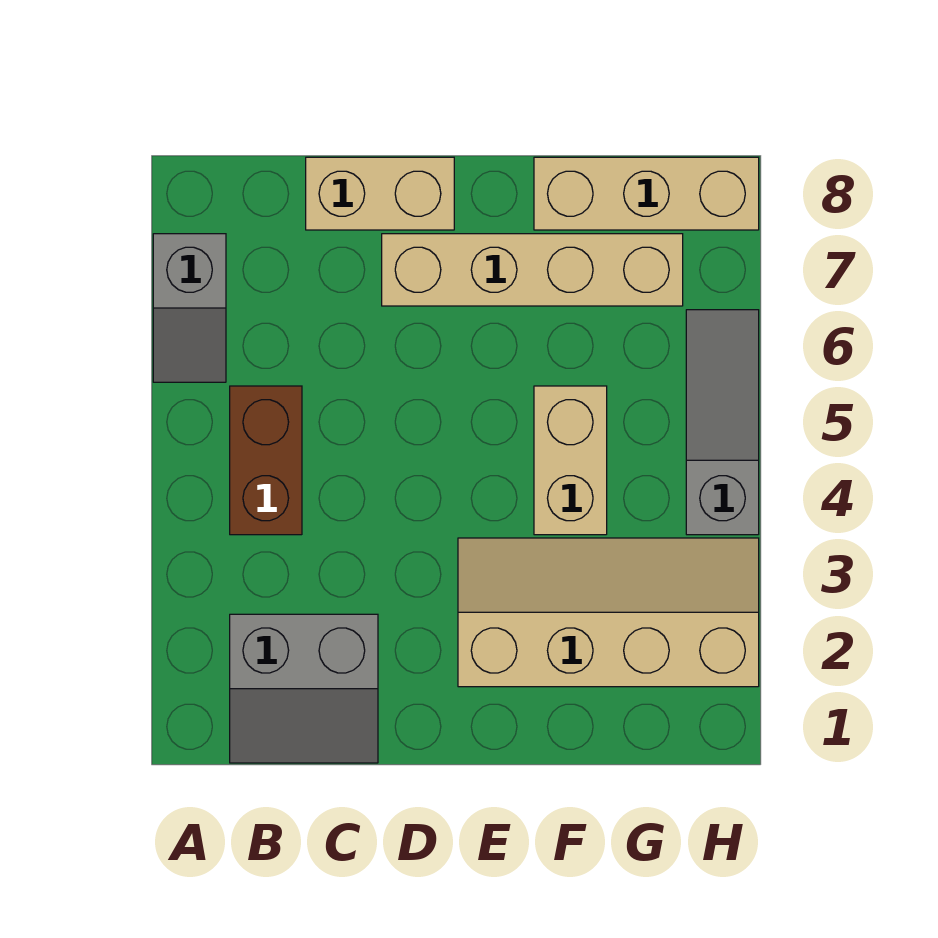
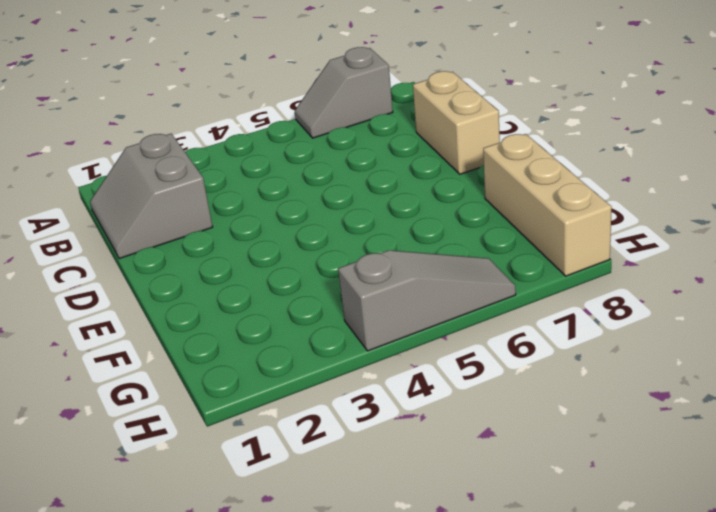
none -> brown brick B4:B5 level 1
none -> tan brick D7:G7 level 1

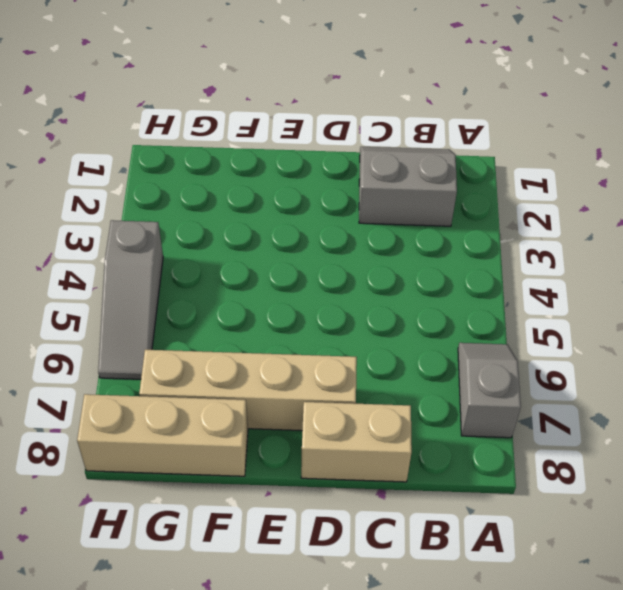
none -> brown brick B4:B5 level 1
none -> tan slope E2:H3 level 1 top 2

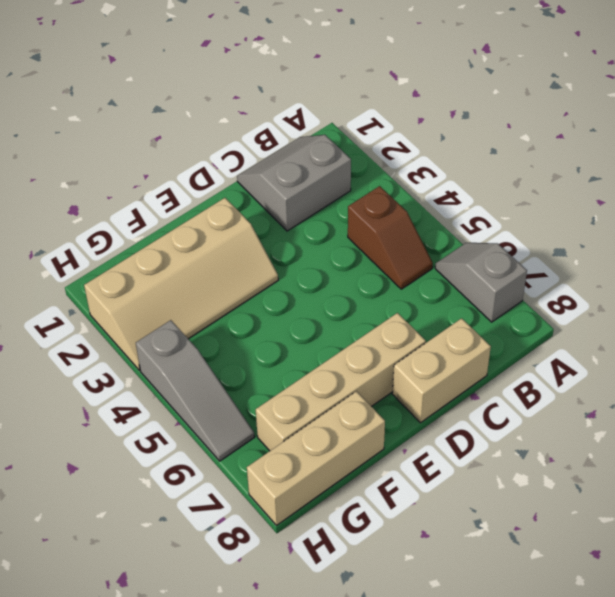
brown slope B4:B5 level 1 top 4 -> brown brick B4:B5 level 1
none -> tan brick F4:F5 level 1

